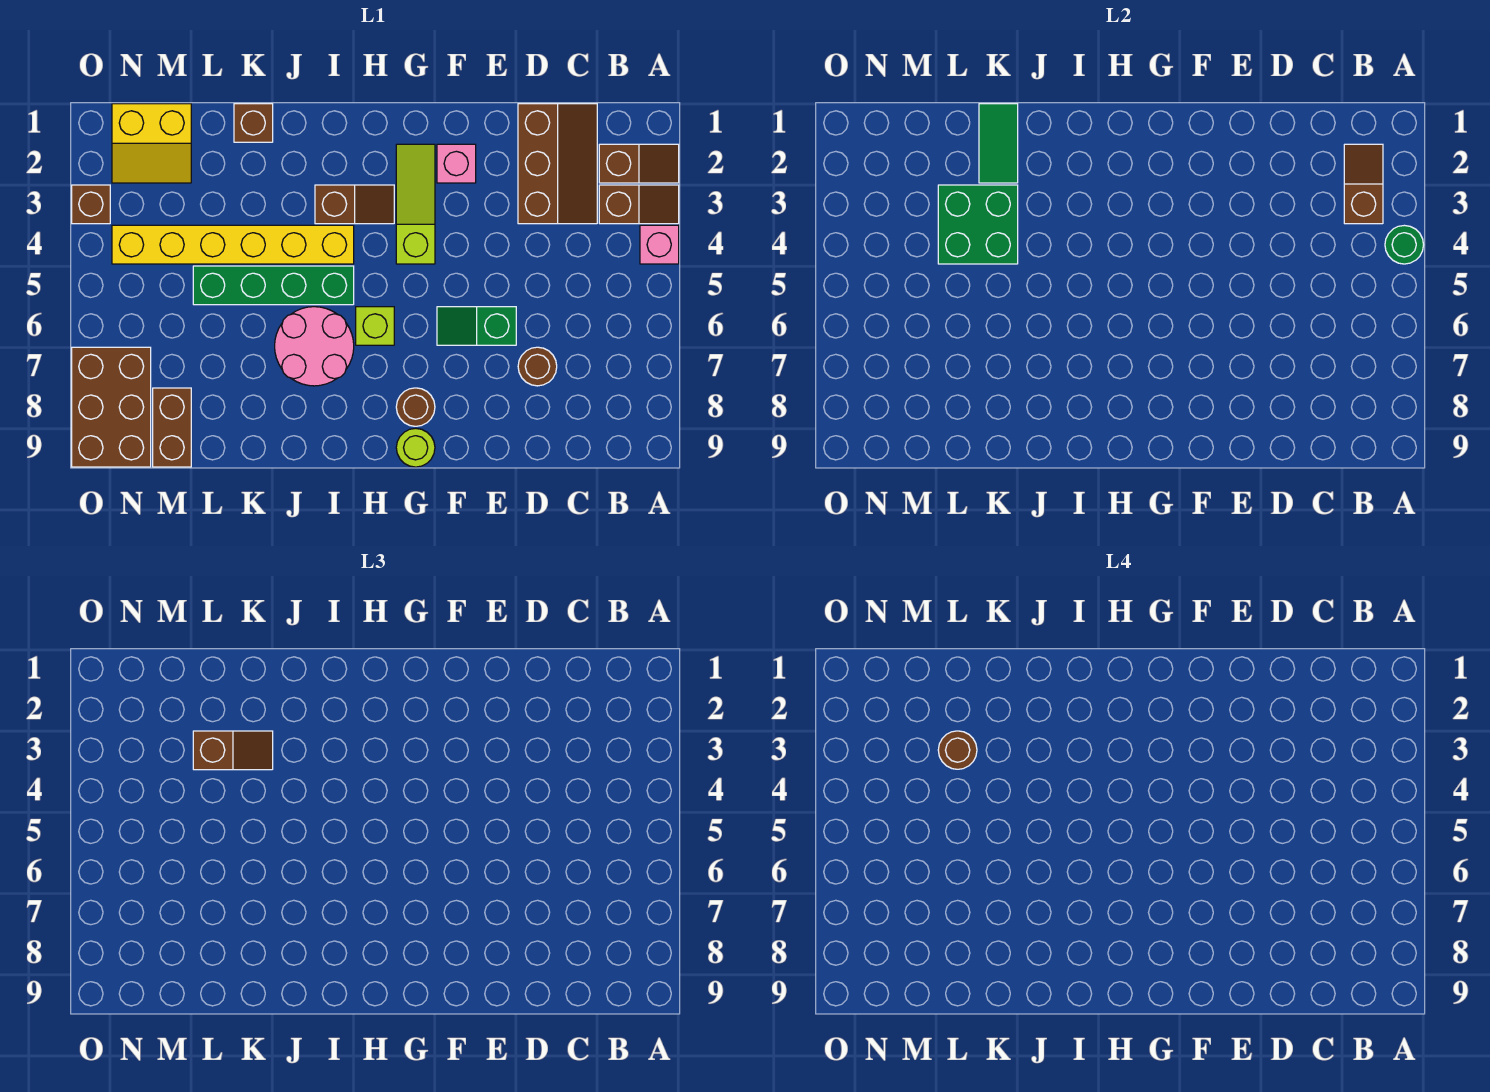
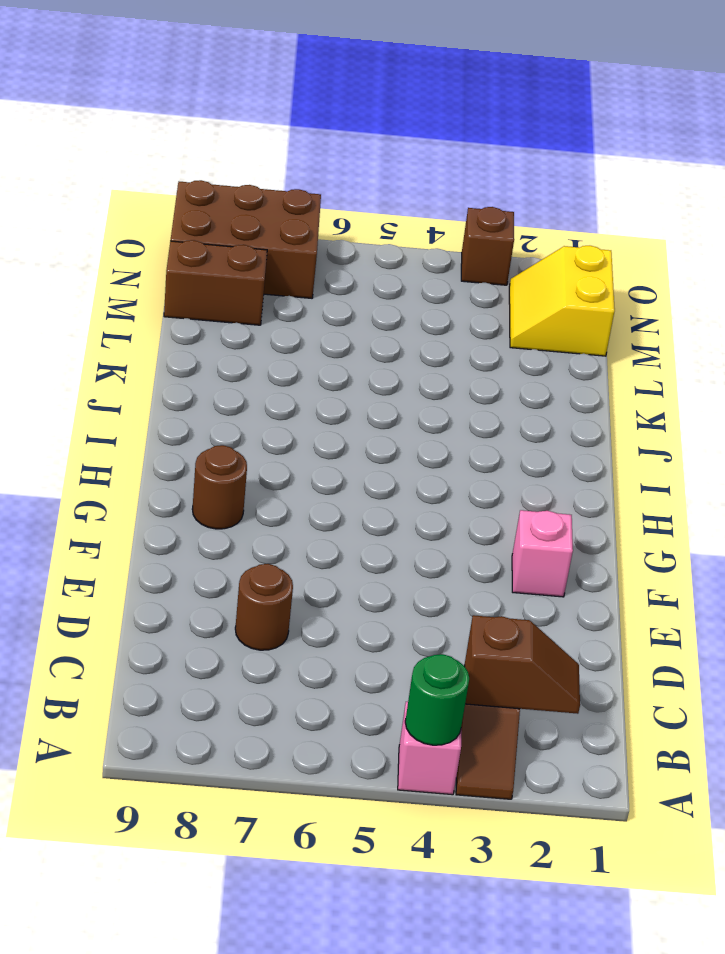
none -> brown slope A2:B2 level 1 top B
none -> brown slope C1:D3 level 1 top D
none -> green slope E6:F6 level 1 top E

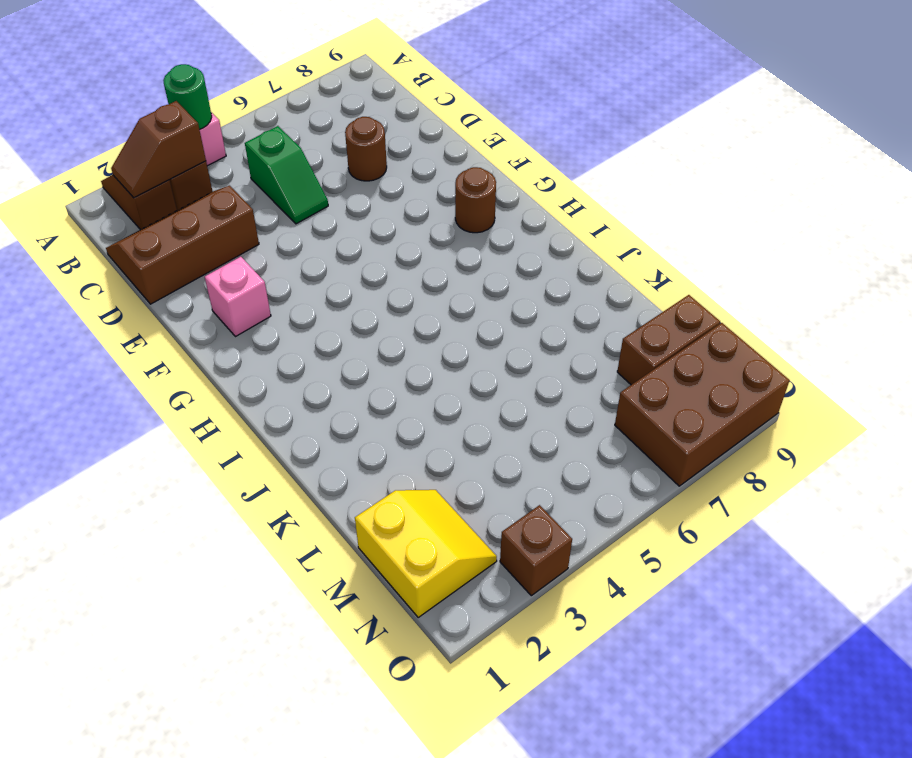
green slope C5:D5 level 1 top C -> green slope E6:F6 level 1 top E
none -> lime slope G2:G4 level 1 top 4
none -> lime round brick G9 level 1
none -> brown slope H3:I3 level 1 top I

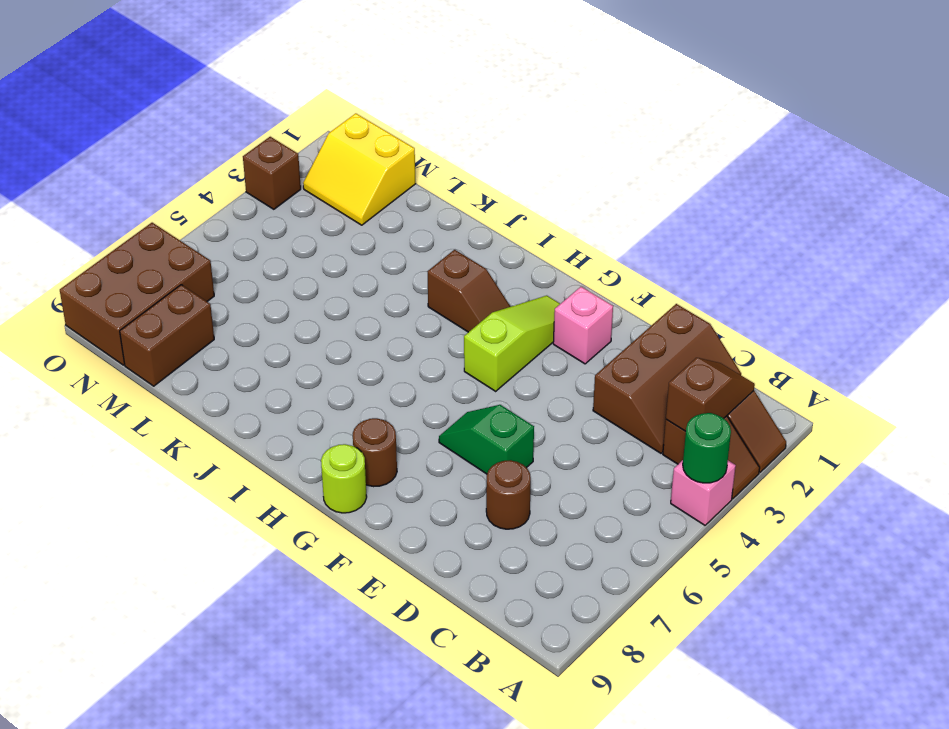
none -> lime brick H6 level 1
none -> yellow brick I4:N4 level 1
none -> green brick I5:L5 level 1

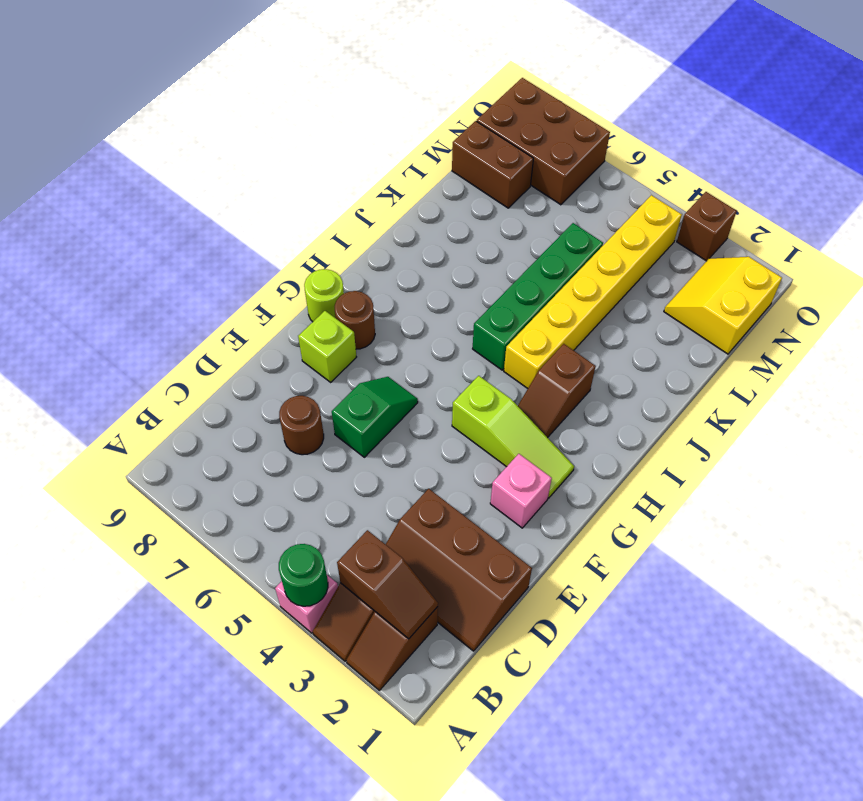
lime brick F8 level 1 -> lime brick H6 level 1
none -> pink round brick I6:J7 level 1
none -> brown brick K1 level 1
none -> green tile K1:K2 level 2

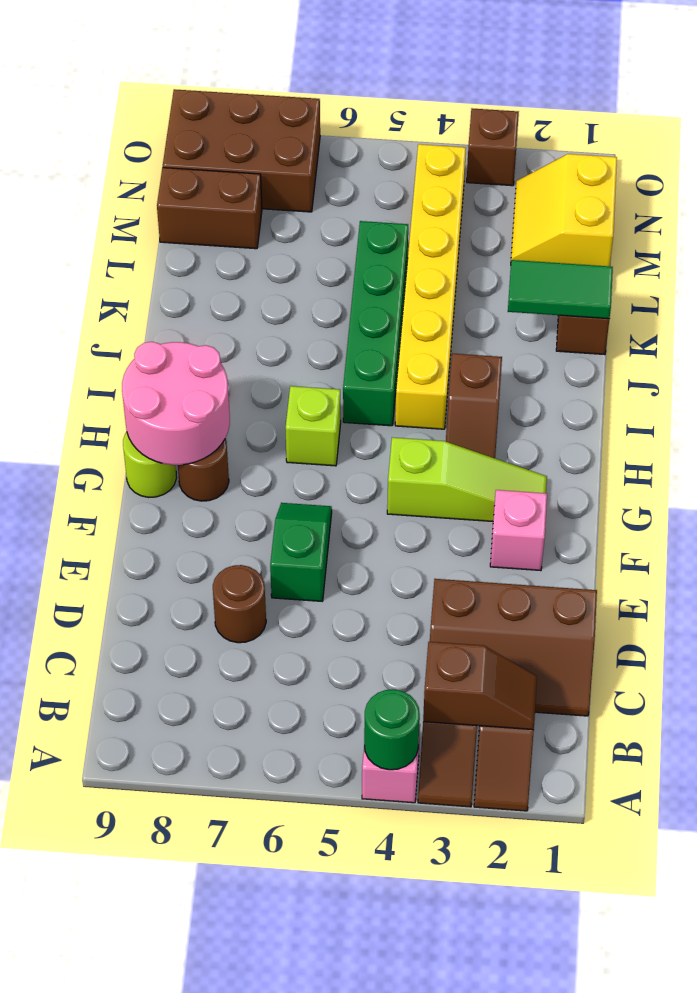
pink round brick G8:H9 level 2 -> pink round brick I6:J7 level 1
none -> green brick K3:L4 level 2
none -> brown slope K3:L3 level 3 top L
none -> brown round brick L3 level 4

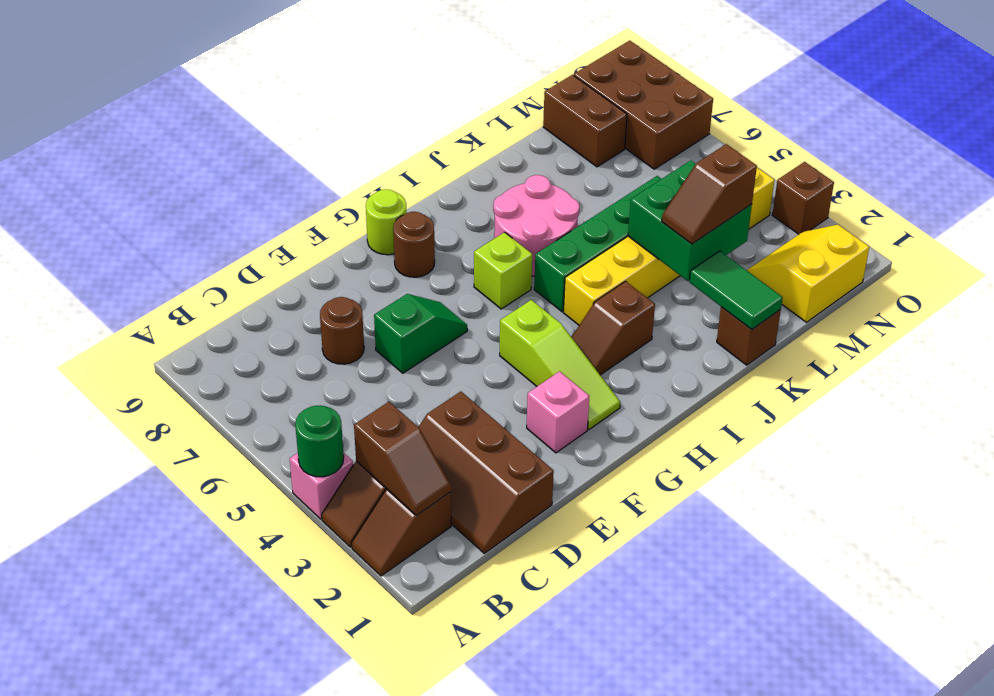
none -> brown round brick L3 level 4

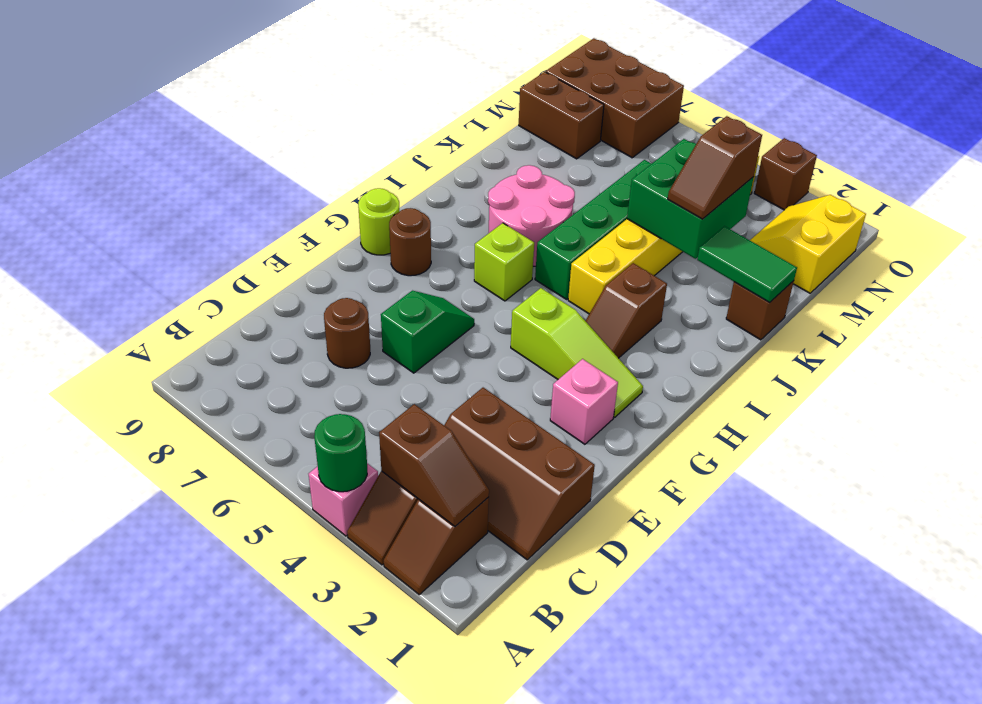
none -> brown round brick L3 level 4

